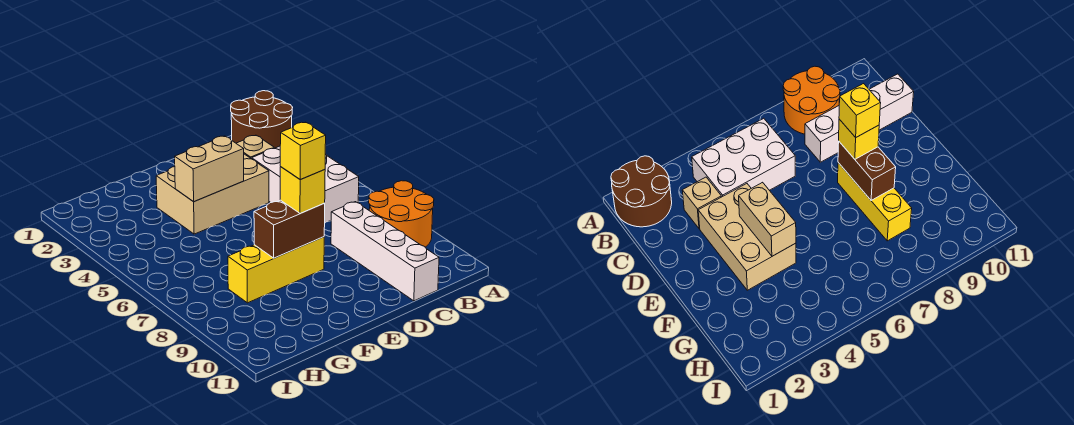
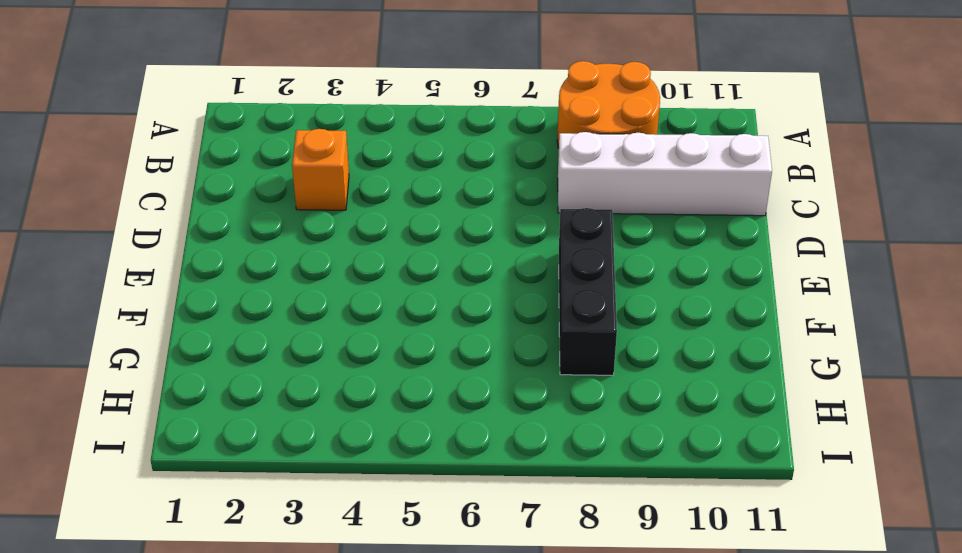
orange brick C3 level 1 -> tan brick C3 level 1
black brick E8:G8 level 1 -> yellow brick E8:G8 level 1
none -> brown round brick A1:B2 level 1
none -> white brick B4:C6 level 1

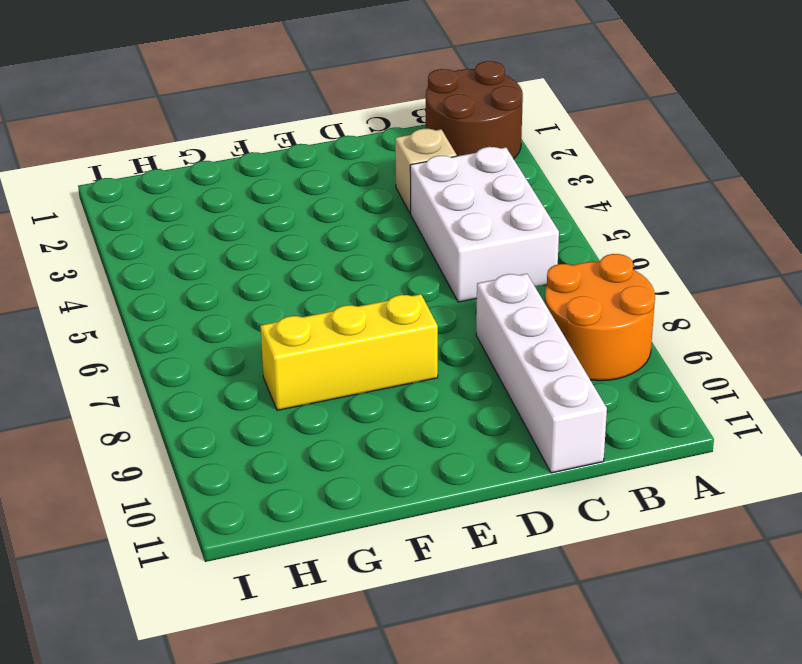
none -> tan brick D3:F4 level 1
none -> tan brick E4:F4 level 2

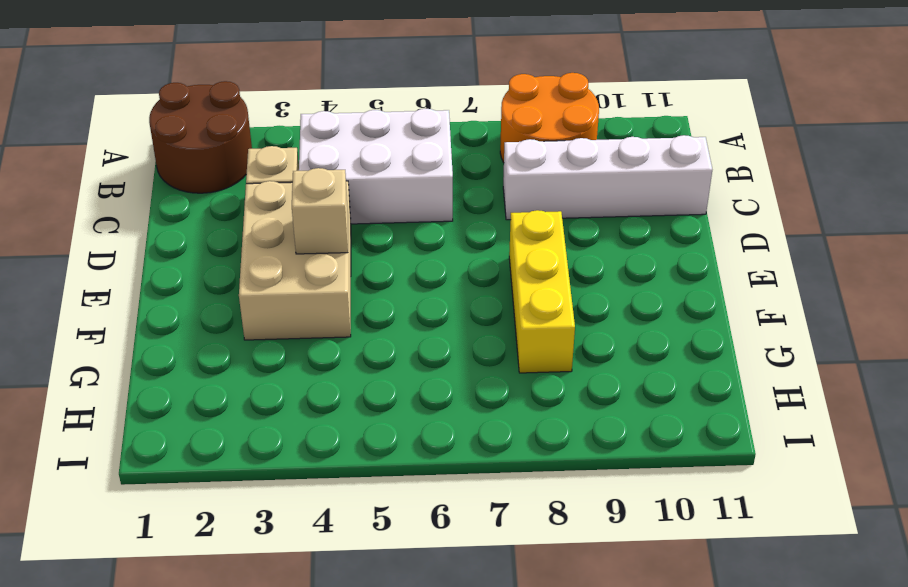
tan brick E4 level 2 -> tan brick E4:F4 level 2
none -> brown brick E8:F8 level 2
none -> yellow brick E8 level 3

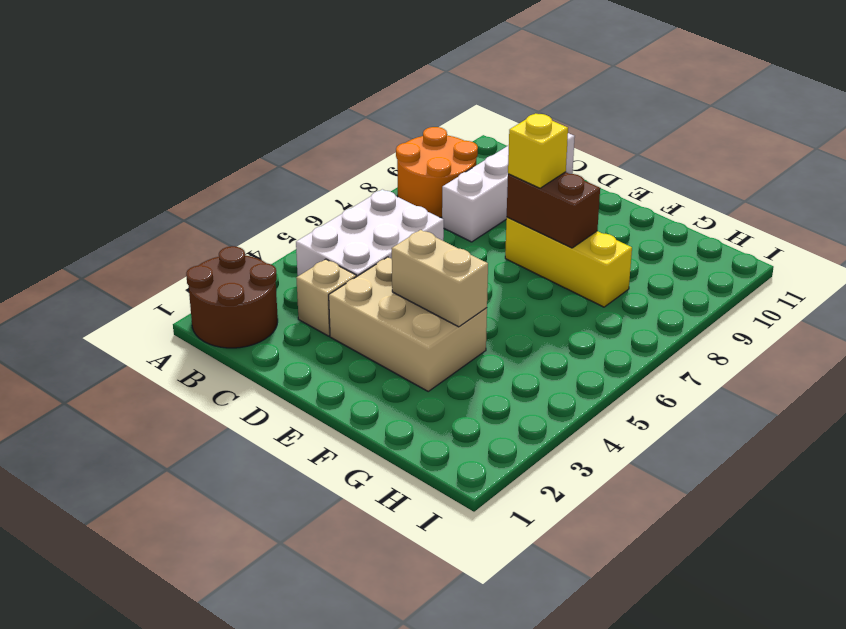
none -> yellow brick E8 level 4

